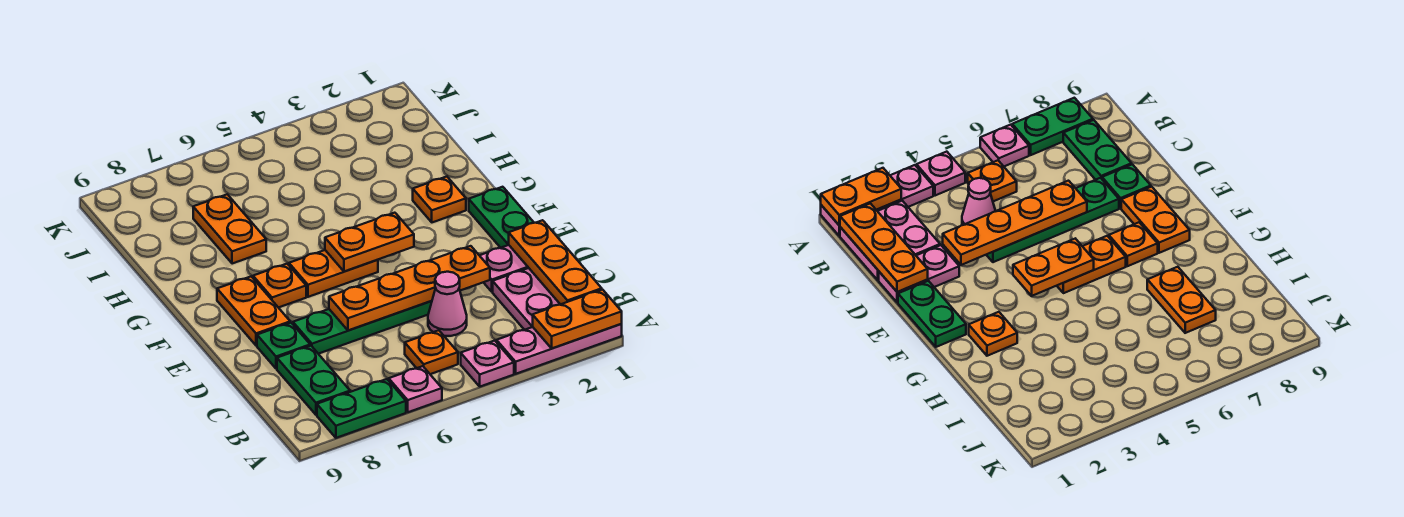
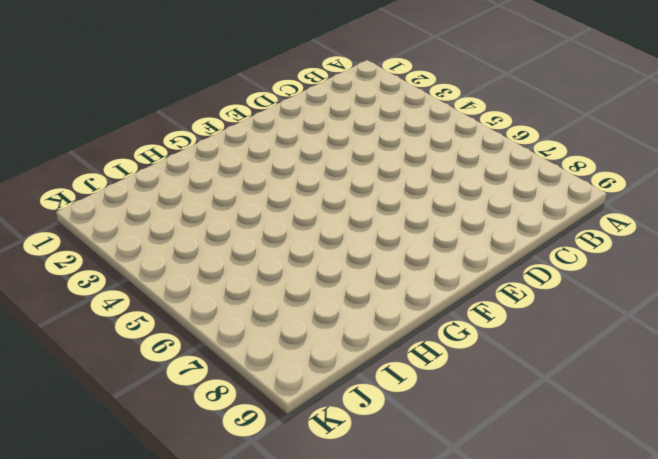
none -> pink plate A1:A3 level 1
none -> pink plate A4 level 1
none -> pink plate A6 level 1

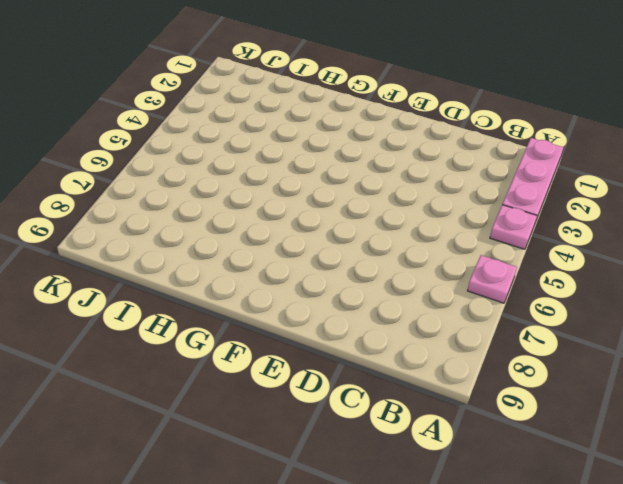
none -> green plate A7:A8 level 1
none -> pink plate B1:C2 level 1
none -> orange plate B5 level 1

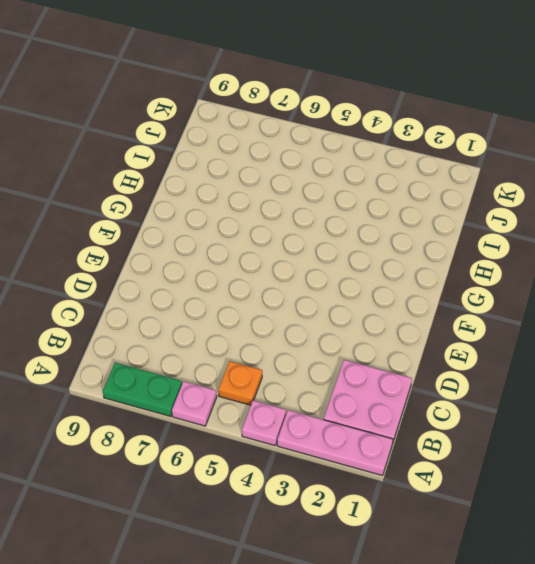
none -> green plate B8:C8 level 1
none -> pink cone C4 level 1
none -> pink plate D1:D2 level 1

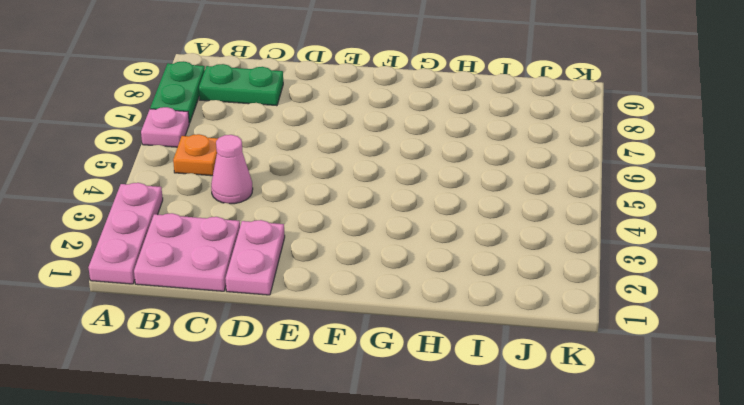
none -> pink plate A4 level 1
none -> green plate D4:D7 level 1
none -> green plate D8 level 1

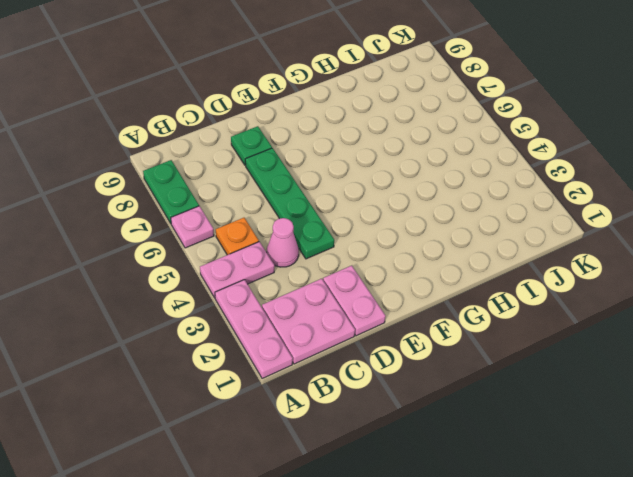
pink plate A4:B4 level 1 -> pink plate A4 level 1
none -> green plate B8:C8 level 1
none -> green plate E1:F1 level 1
none -> orange plate E8:F8 level 1

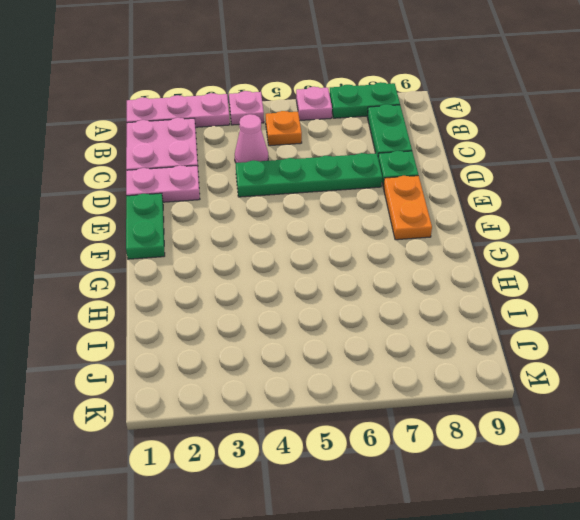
none -> orange plate F5:F6 level 1
none -> orange plate F7 level 1
none -> orange plate G2 level 1

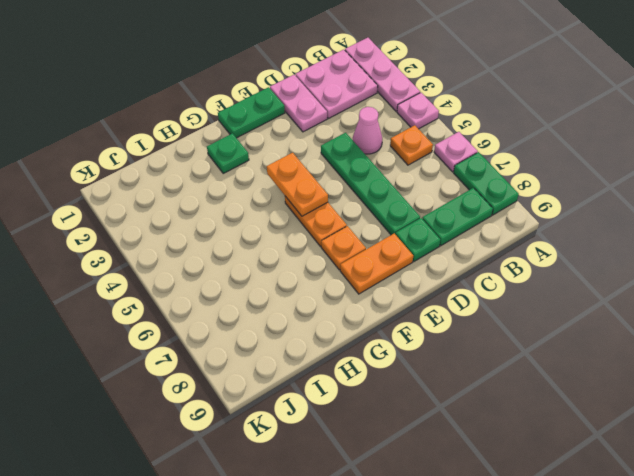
green plate G2 level 1 -> orange plate G2 level 1
none -> orange plate H7:I7 level 1
none -> orange plate A1:A2 level 2
none -> orange plate B1:D1 level 2

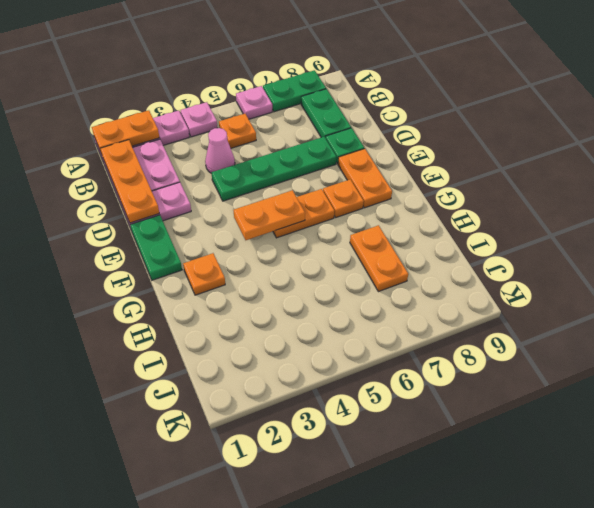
none -> orange plate D3:D6 level 2

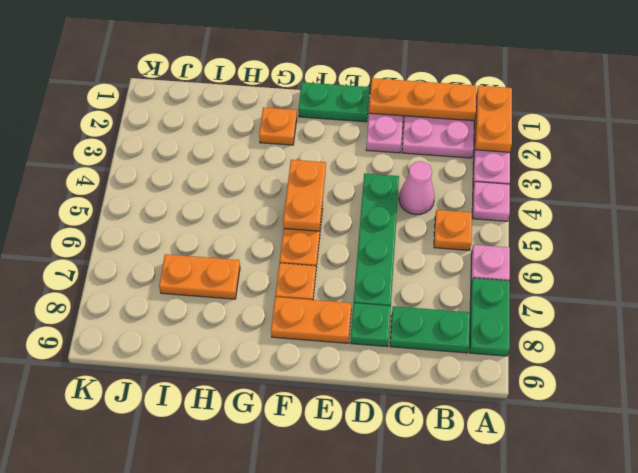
none -> orange plate D3:D6 level 2

